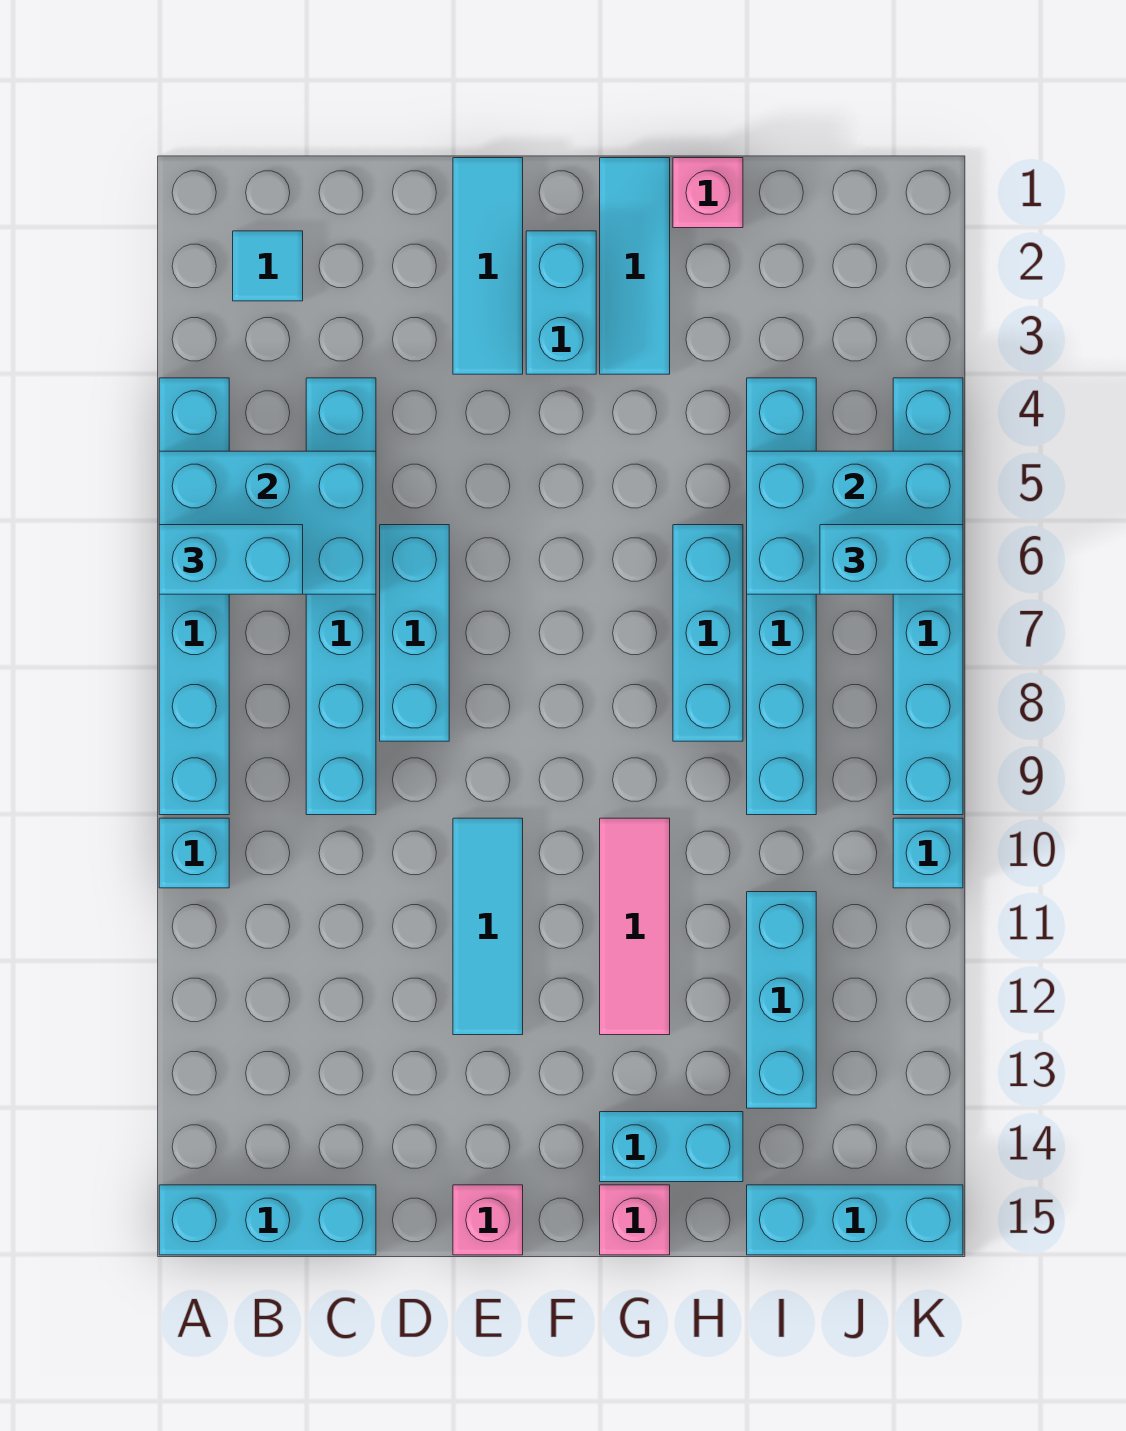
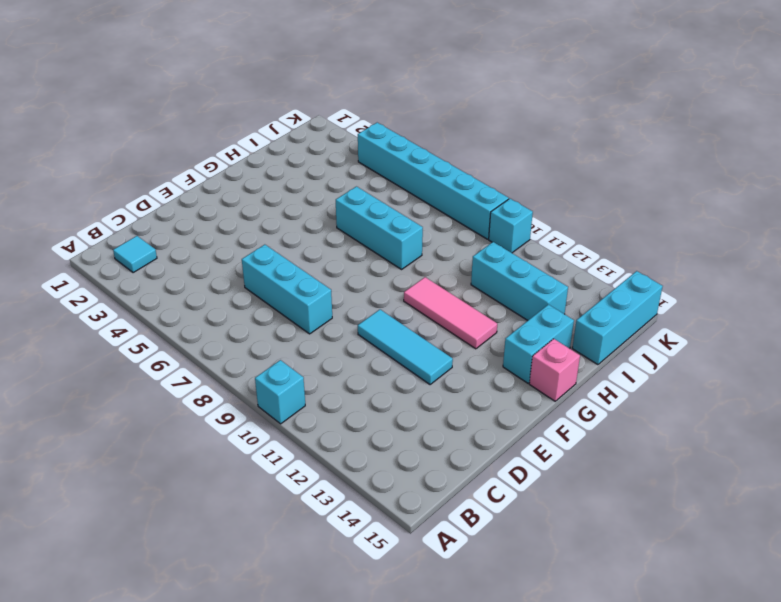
none -> cyan brick A4:A9 level 1
none -> cyan brick A15:C15 level 1
none -> cyan brick C4:C9 level 1

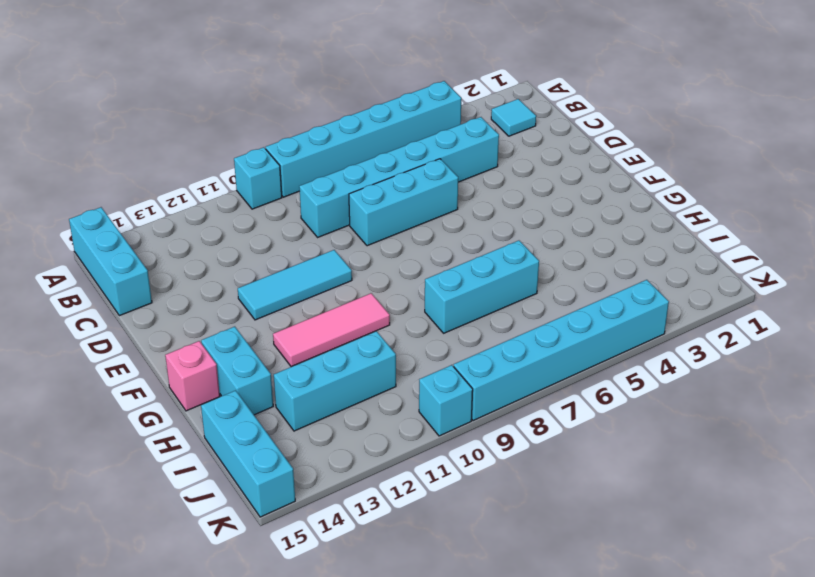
none -> cyan tile E1:E3 level 1
none -> pink brick E15 level 1
none -> cyan brick F2:F3 level 1

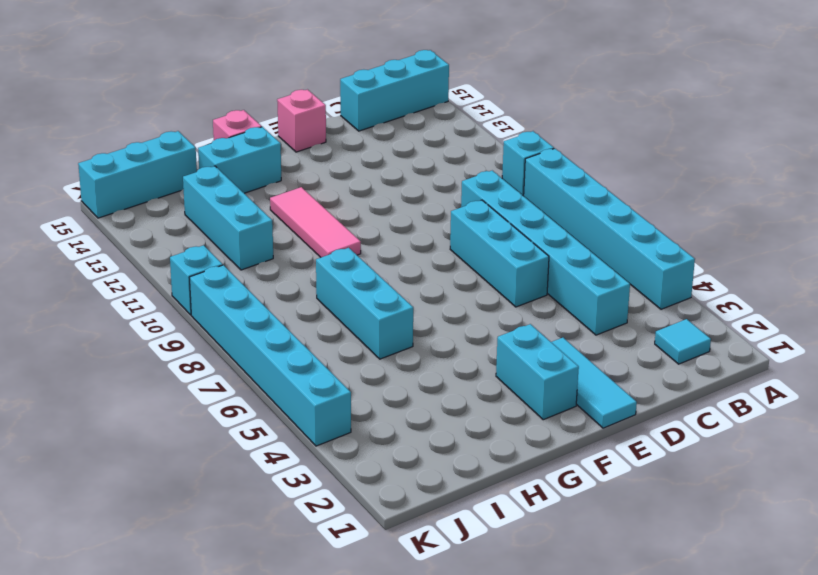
none -> cyan tile E10:E12 level 1
none -> cyan tile G1:G3 level 1
none -> pink brick H1 level 1

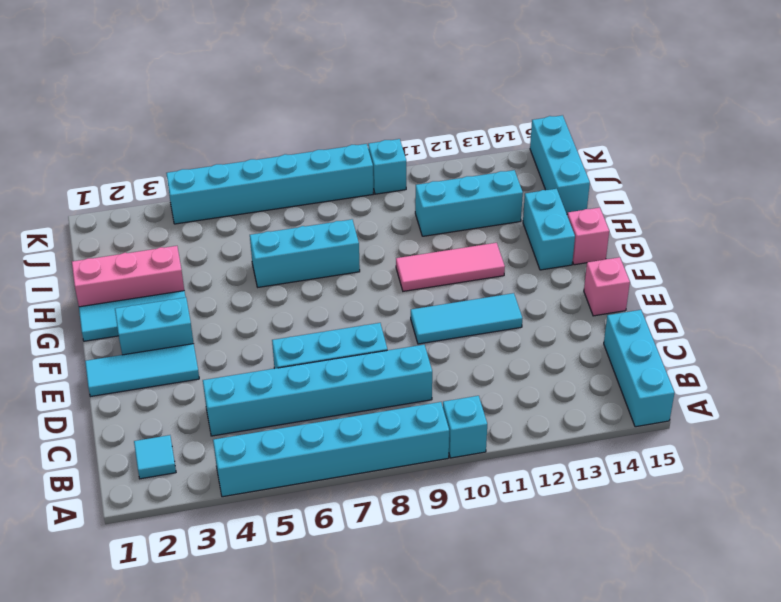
pink brick H1:H3 level 1 -> pink brick H1 level 1
none -> cyan brick I4:I9 level 1
none -> cyan brick A5:C6 level 2
none -> cyan brick I5:K6 level 2

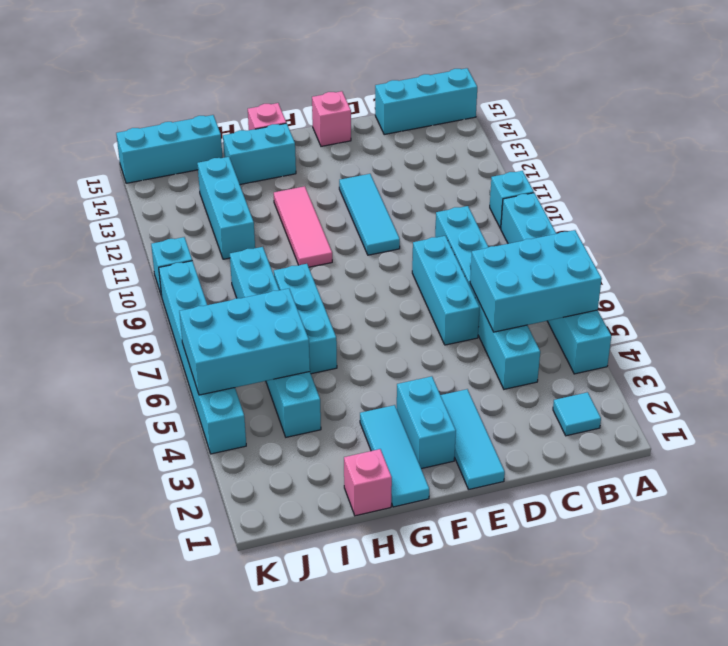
none -> cyan brick A6:B6 level 3
none -> cyan brick J6:K6 level 3

